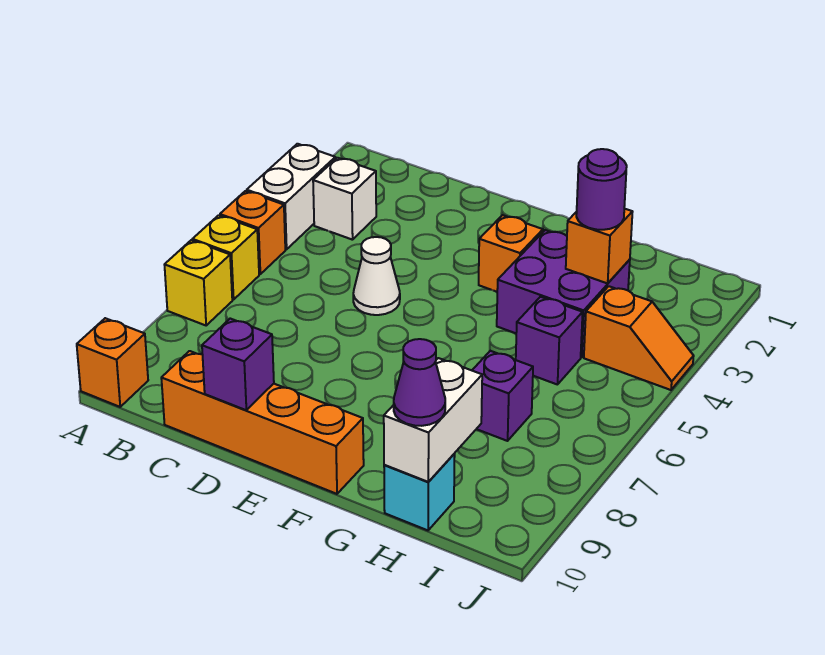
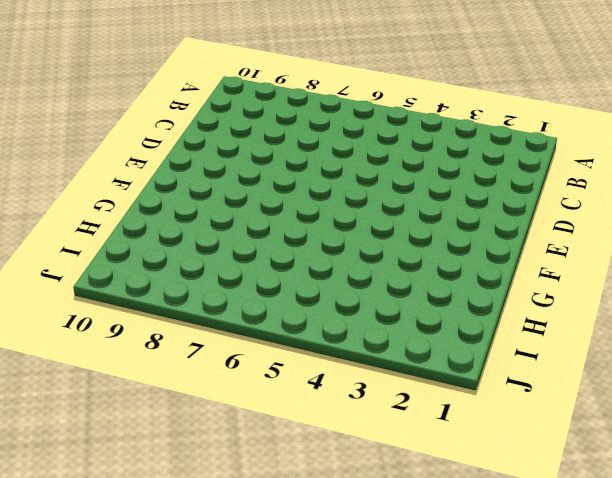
none -> white brick A3:A4 level 1
none -> orange brick A5 level 1
none -> yellow brick A6 level 1

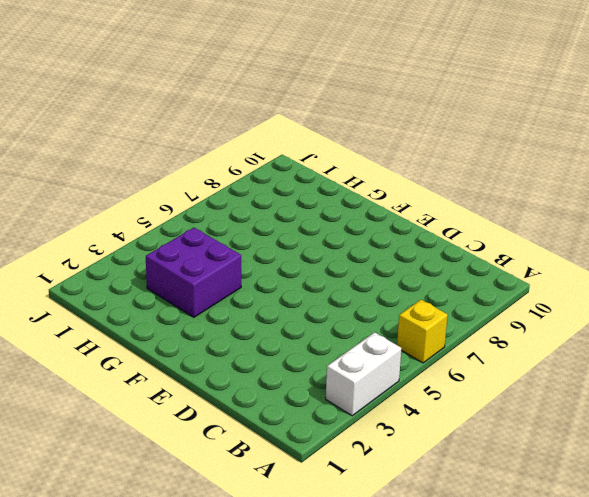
none -> orange brick A5 level 1
none -> yellow brick A7 level 1
none -> orange brick A10 level 1

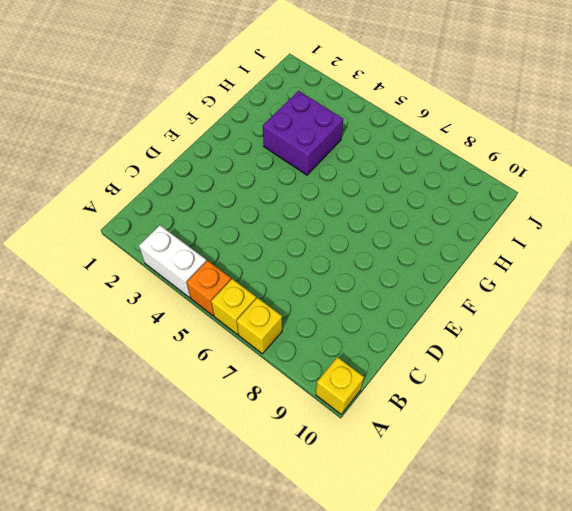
yellow brick A10 level 1 -> orange brick A10 level 1
none -> white brick B3 level 1
none -> orange brick C10:F10 level 1
none -> white cone D5 level 1

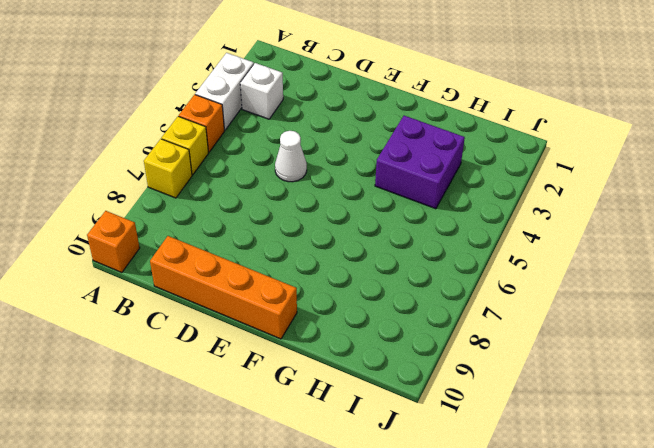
none -> orange brick F3 level 1
none -> purple brick H5 level 1
none -> purple brick H7 level 1

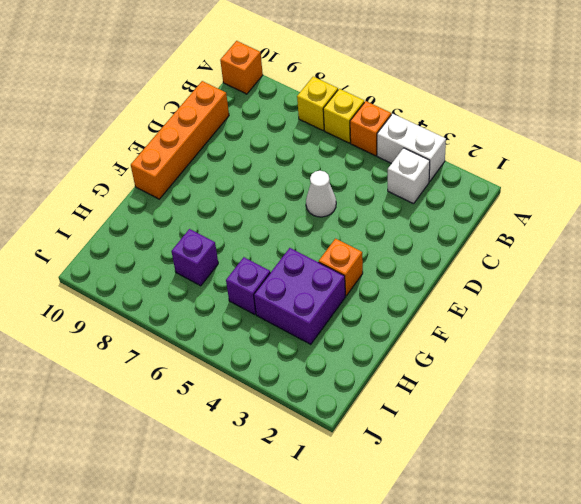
none -> cyan brick H10 level 1
none -> orange slope I4:J4 level 1 top I
none -> purple brick D10 level 2

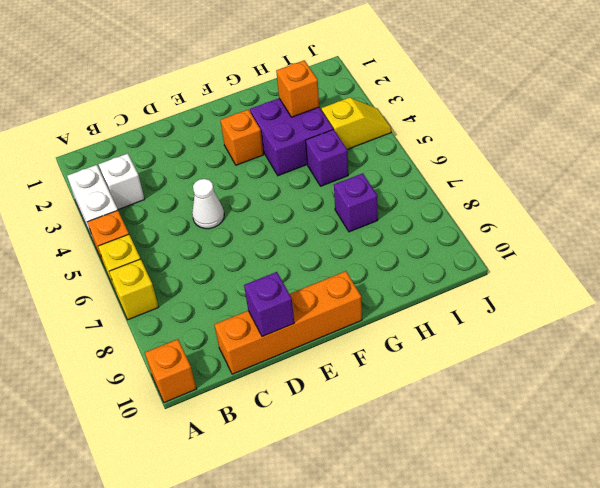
yellow slope I4:J4 level 1 top I -> orange slope I4:J4 level 1 top I
none -> cyan brick H10 level 1
none -> white brick H9:H10 level 2
none -> purple round brick H3 level 3

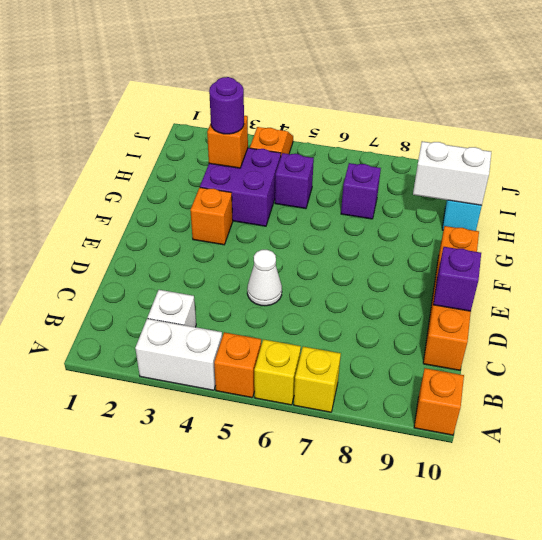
none -> purple cone H10 level 3

